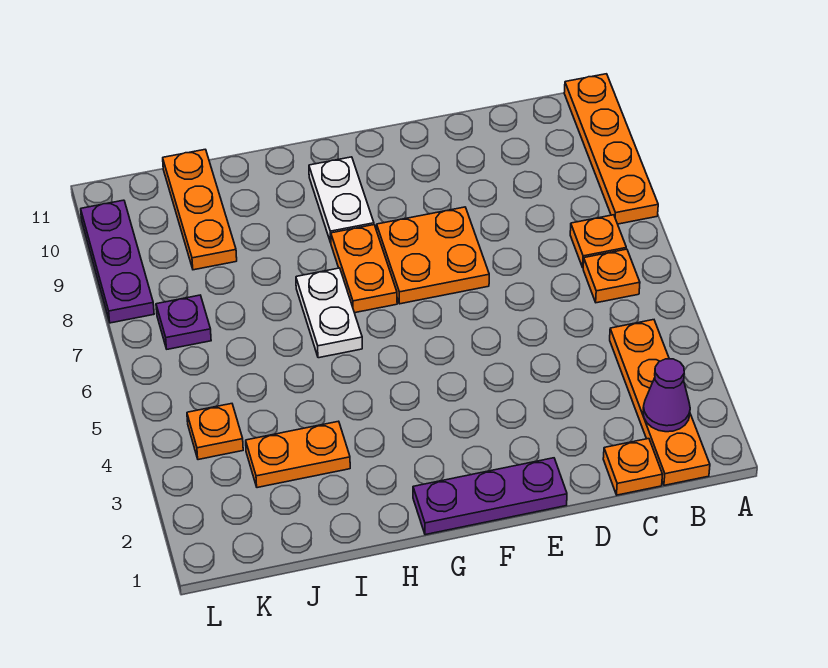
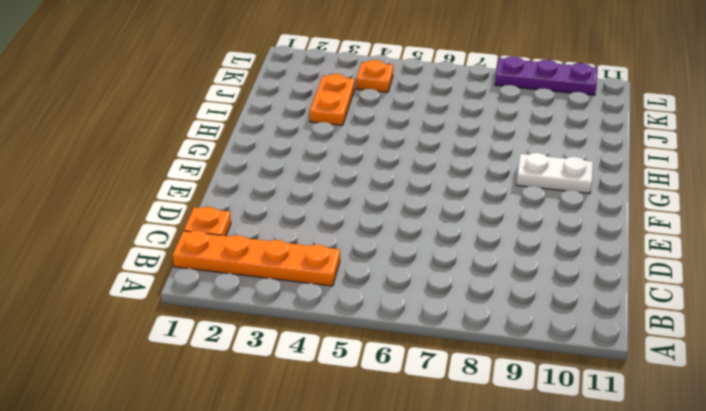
none -> orange plate A8:A11 level 1
none -> orange plate B6 level 1
none -> orange plate B7 level 1

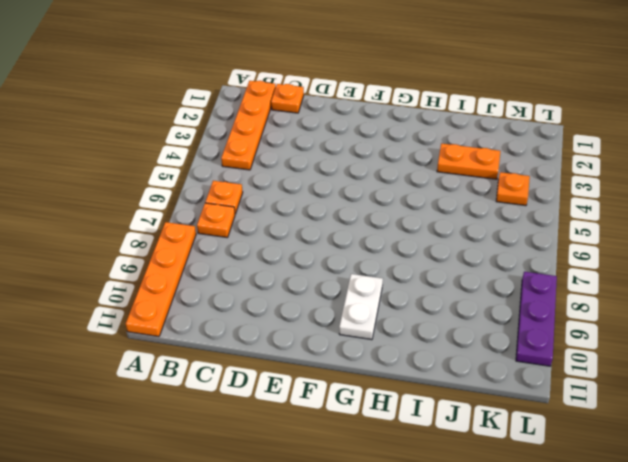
none -> purple plate E1:G1 level 1
none -> orange plate E7:F8 level 1
none -> orange plate G7:G8 level 1

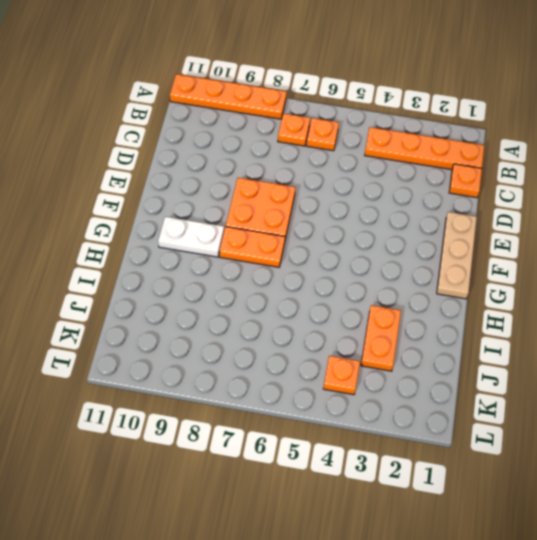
tan plate E1:G1 level 1 -> purple plate E1:G1 level 1
none -> white plate H6:H7 level 1
none -> orange plate J9:J11 level 1
none -> purple plate K7 level 1

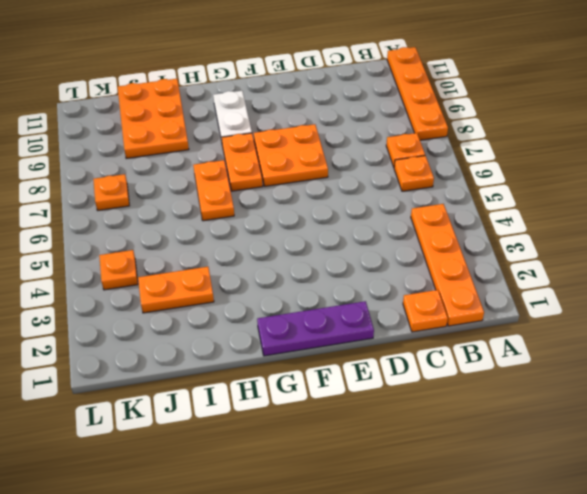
orange plate H6:H7 level 1 -> white plate H6:H7 level 1
orange plate I9:J11 level 1 -> orange plate J9:J11 level 1
orange plate K7 level 1 -> purple plate K7 level 1
none -> purple plate L8:L10 level 1
none -> purple cone B2 level 2

